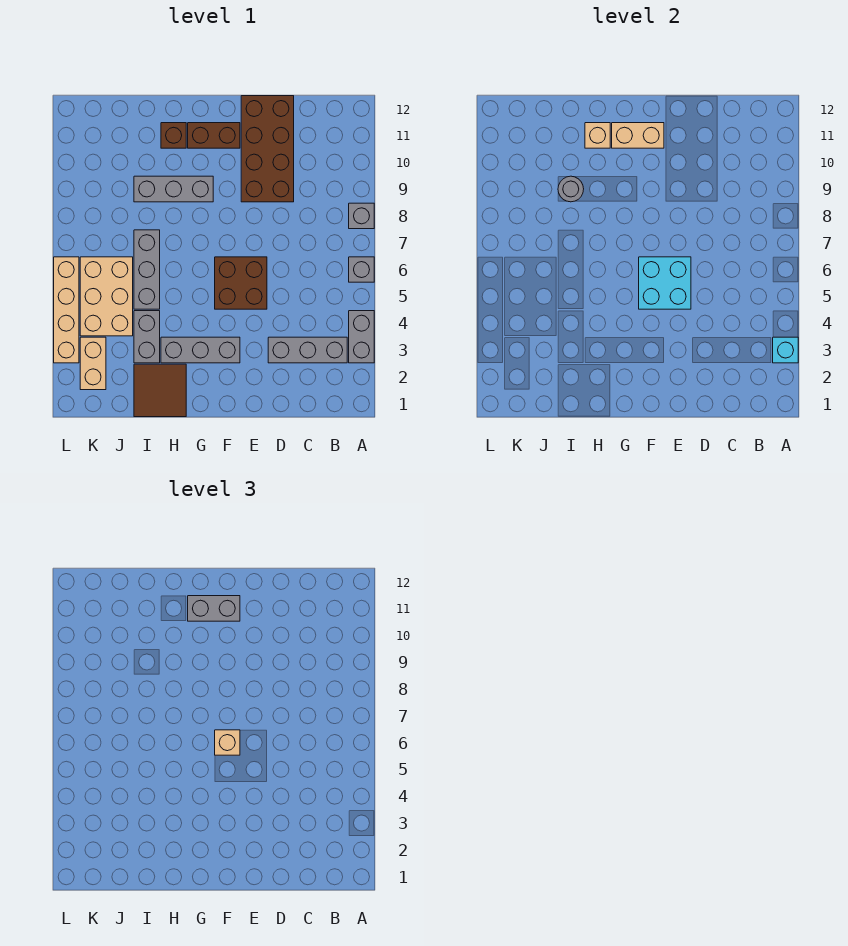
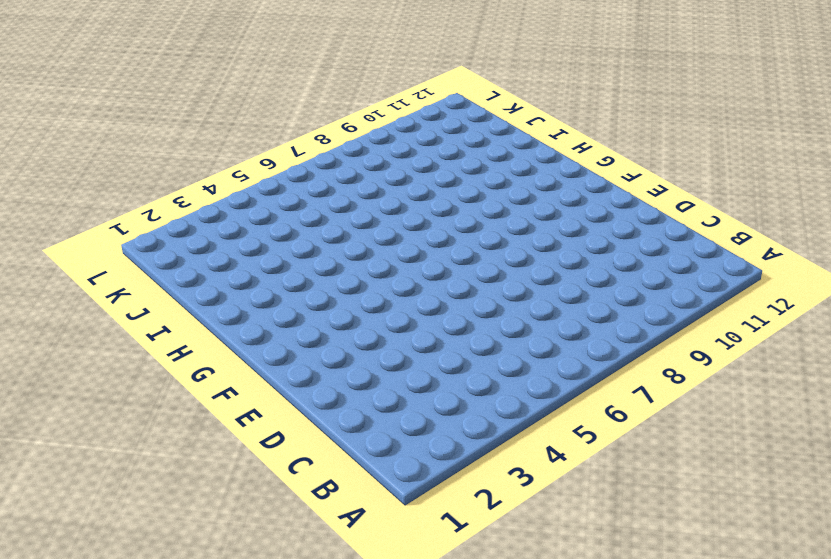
none -> grey brick A3:A4 level 1
none -> grey brick A6 level 1
none -> grey brick A8 level 1

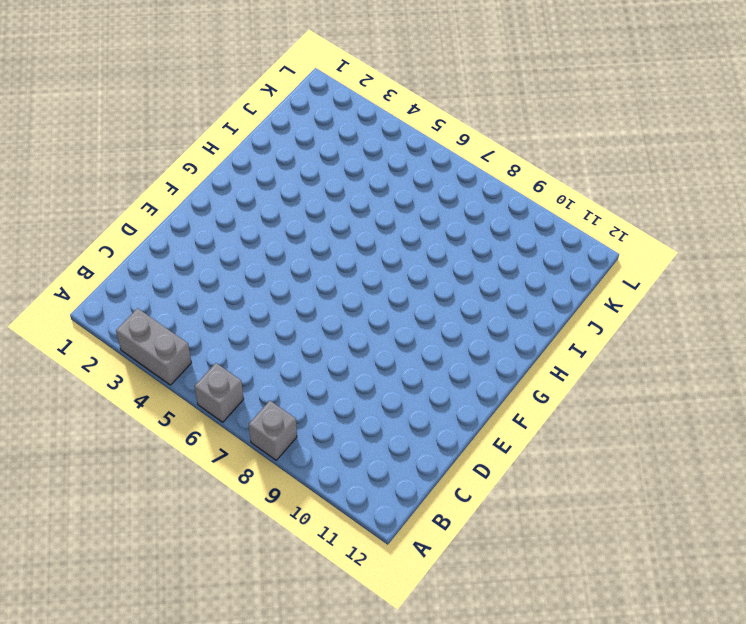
none -> grey brick B3:D3 level 1
none -> brown brick D9:E12 level 1
none -> brown brick E5:F6 level 1

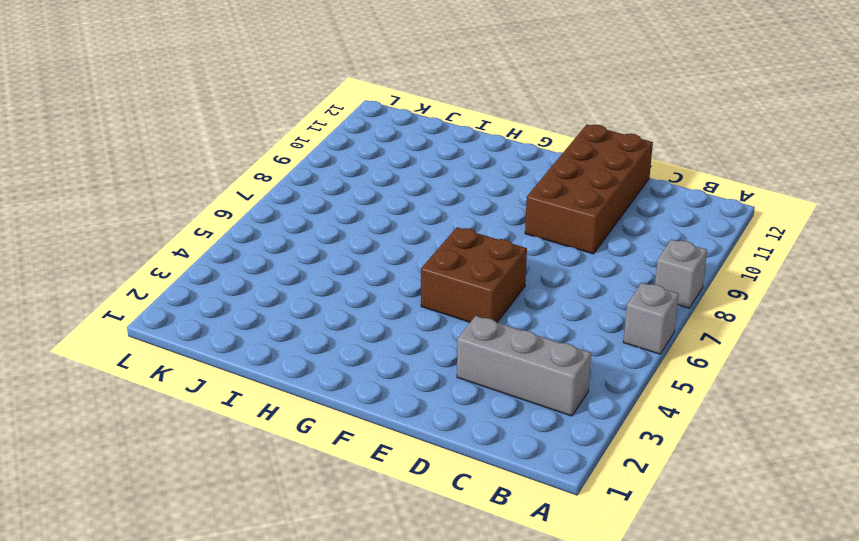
none -> grey brick A3:A4 level 1
none -> grey brick F3:H3 level 1
none -> brown brick F11:G11 level 1

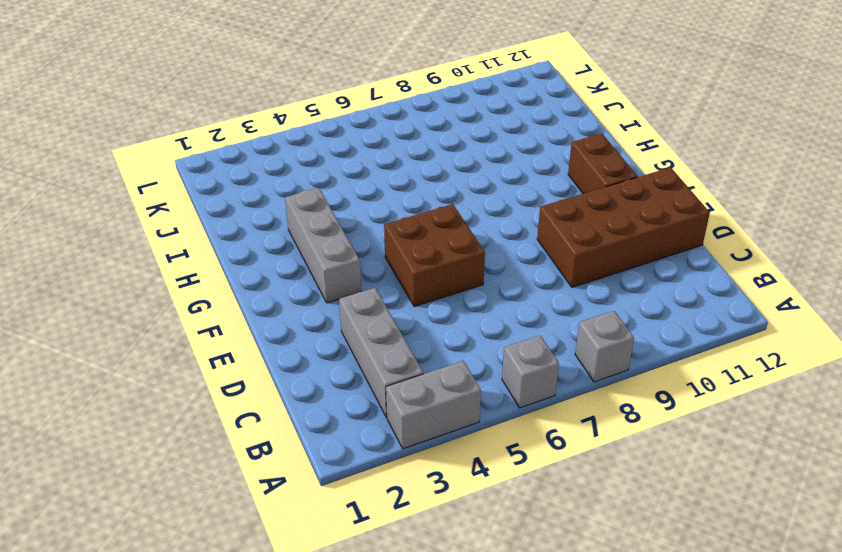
none -> grey brick G9:I9 level 1
none -> brown tile H1:I2 level 1
none -> brown brick H11 level 1

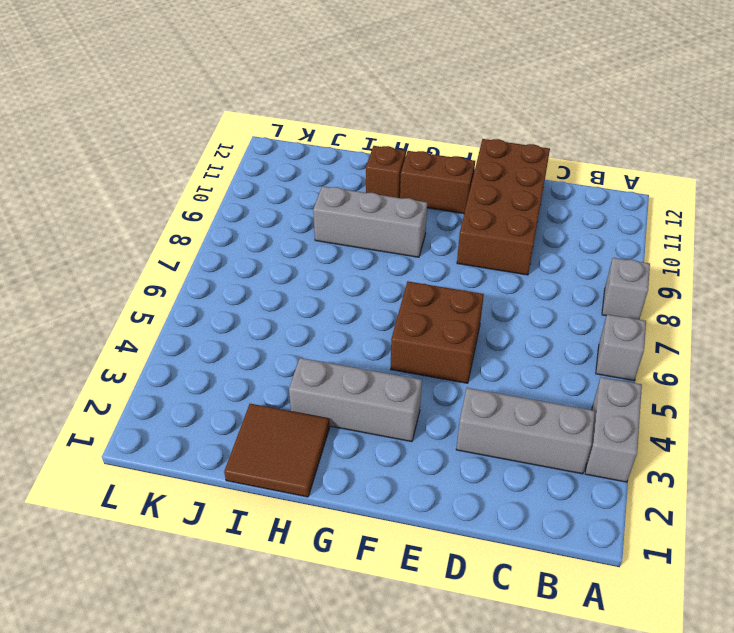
none -> grey brick I3:I4 level 1
none -> grey brick I5:I7 level 1
none -> tan brick J4:K6 level 1

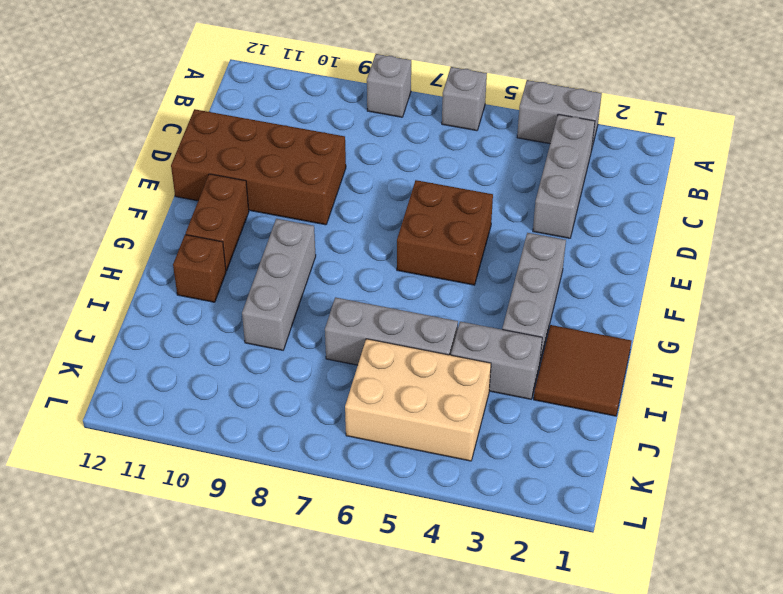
none -> tan brick K2:K3 level 1
none -> tan brick L3:L6 level 1
none -> cyan brick A3 level 2

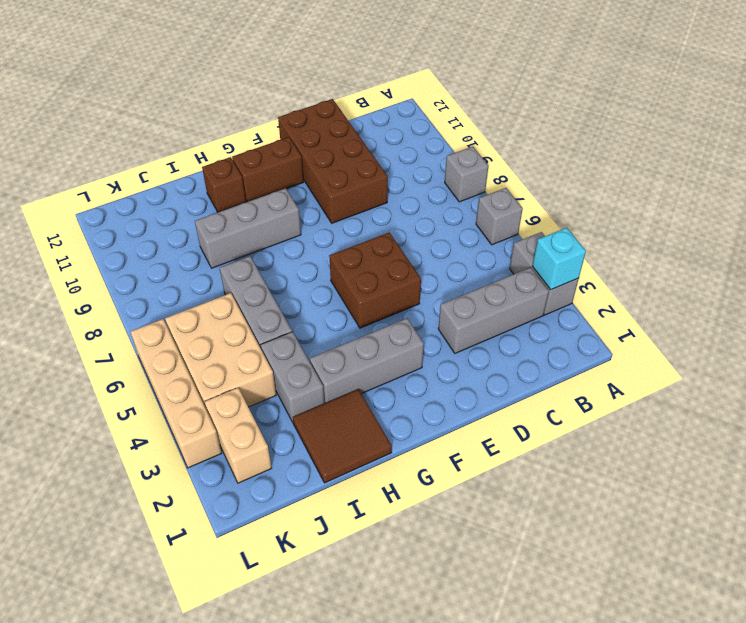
none -> cyan brick E5:F6 level 2
none -> tan brick F11:G11 level 2
none -> tan brick H11 level 2

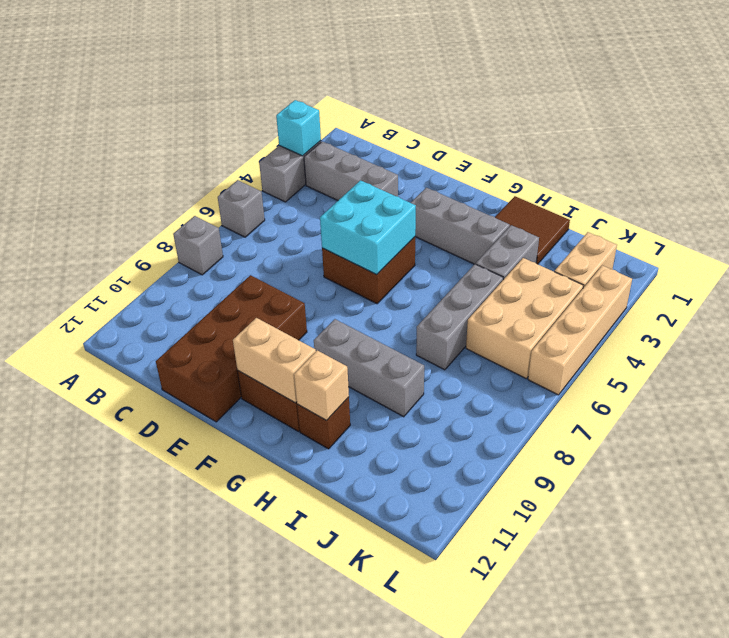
none -> grey round brick I9 level 2
none -> tan brick F6 level 3
none -> grey brick F11:G11 level 3

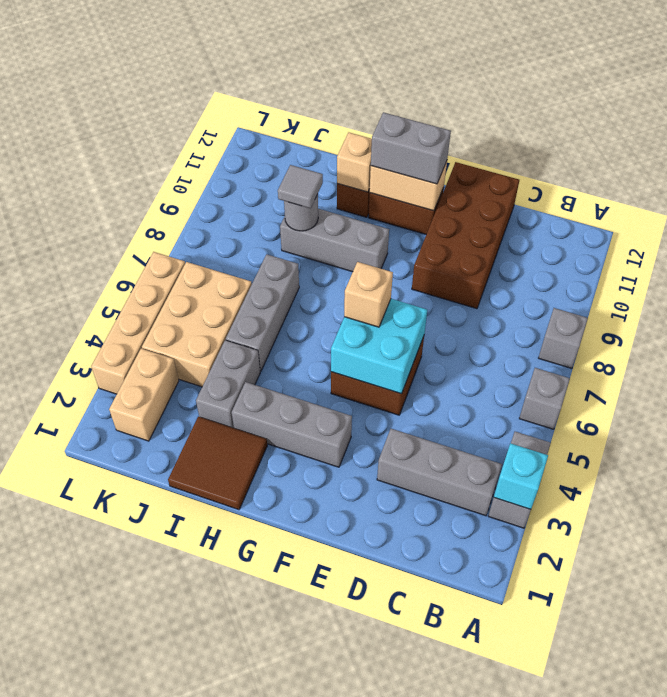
grey tile I9 level 3 -> none

